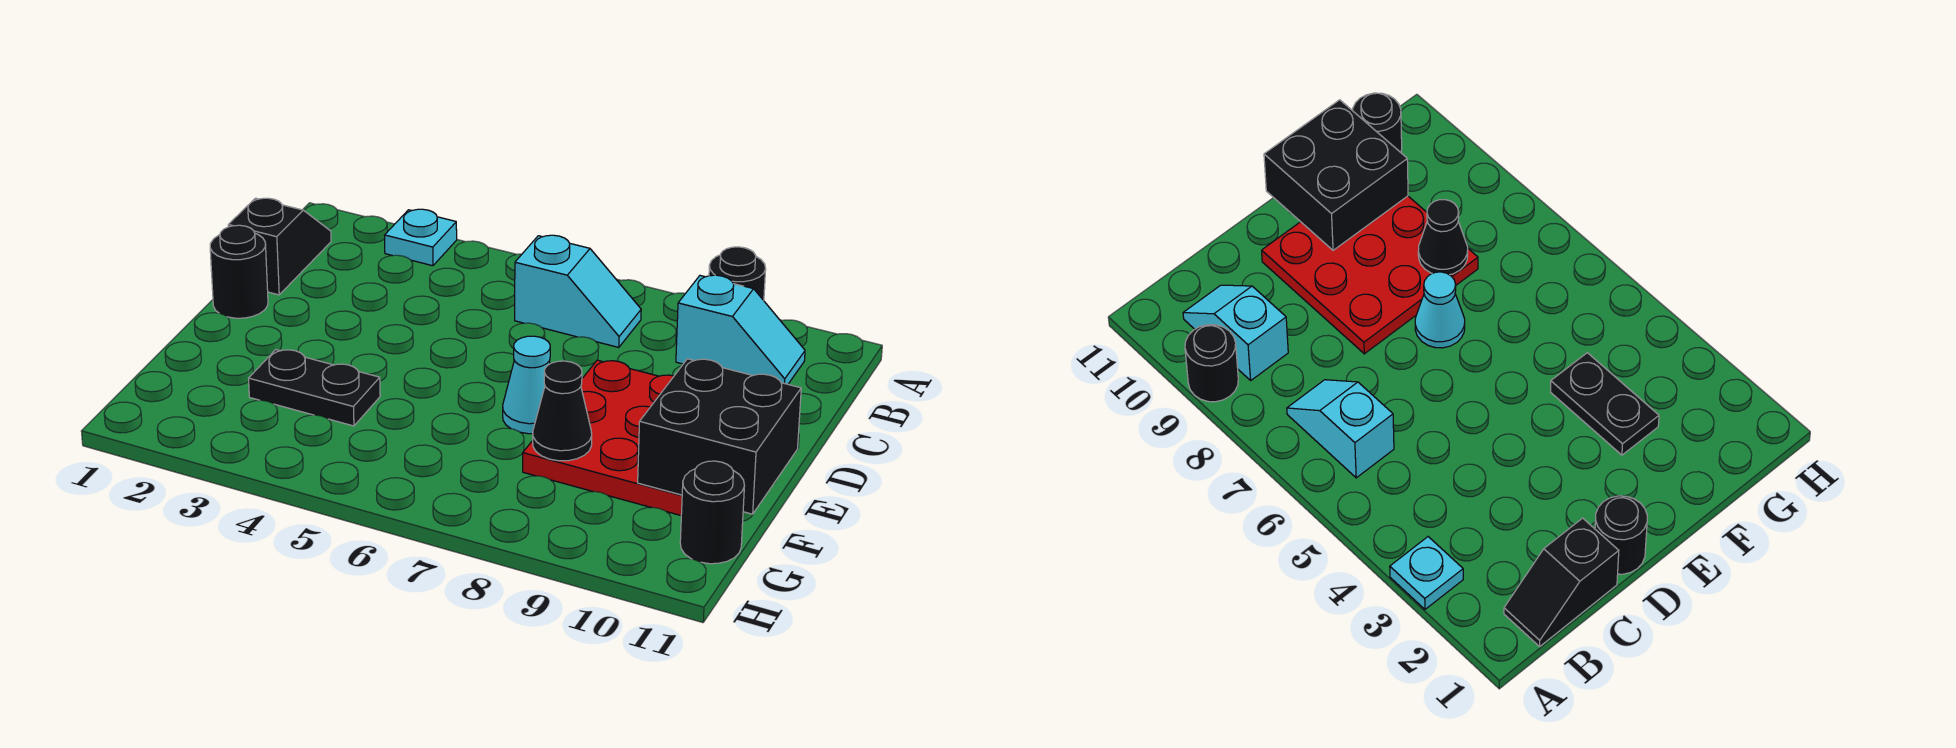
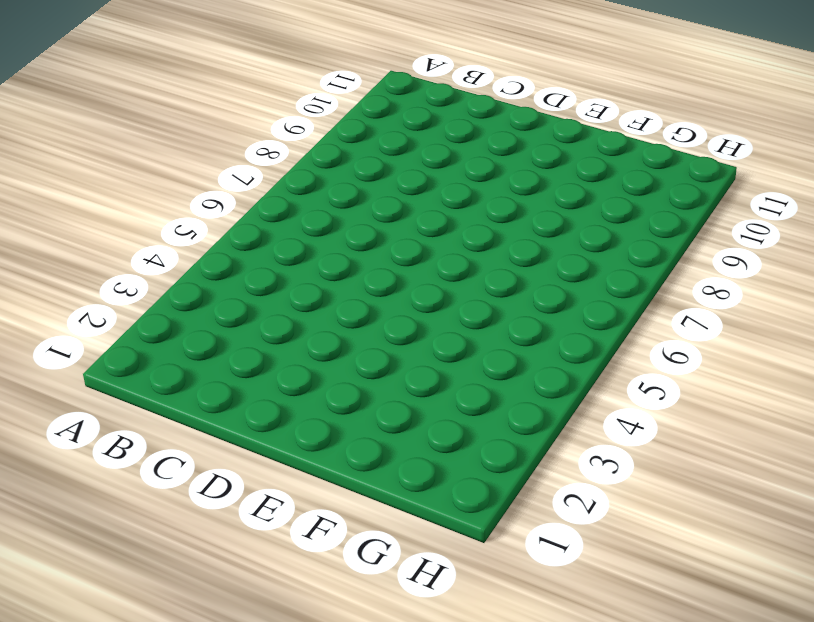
none -> cyan plate A3 level 1
none -> black round brick A9 level 1
none -> black slope B1:C1 level 1 top C

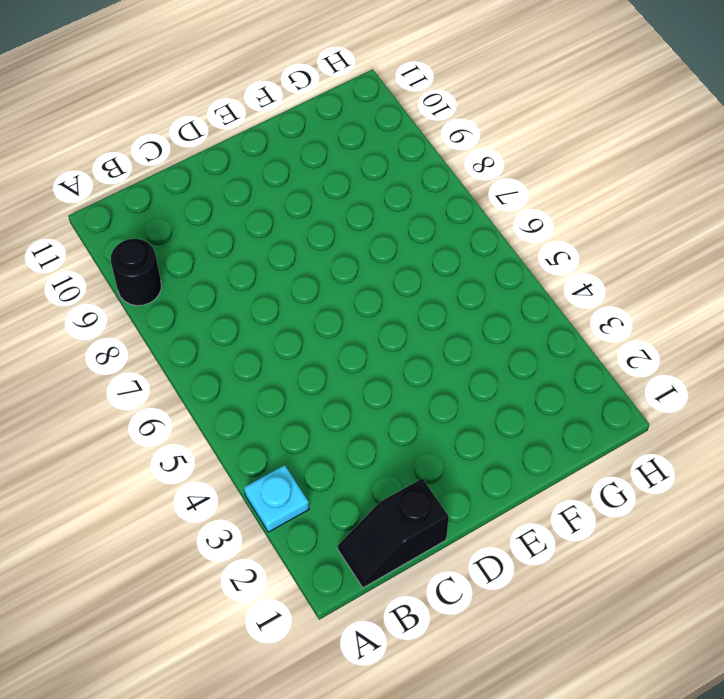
none -> cyan slope B6:B7 level 1 top 6
none -> cyan slope B9:B10 level 1 top 9
none -> black round brick D1 level 1

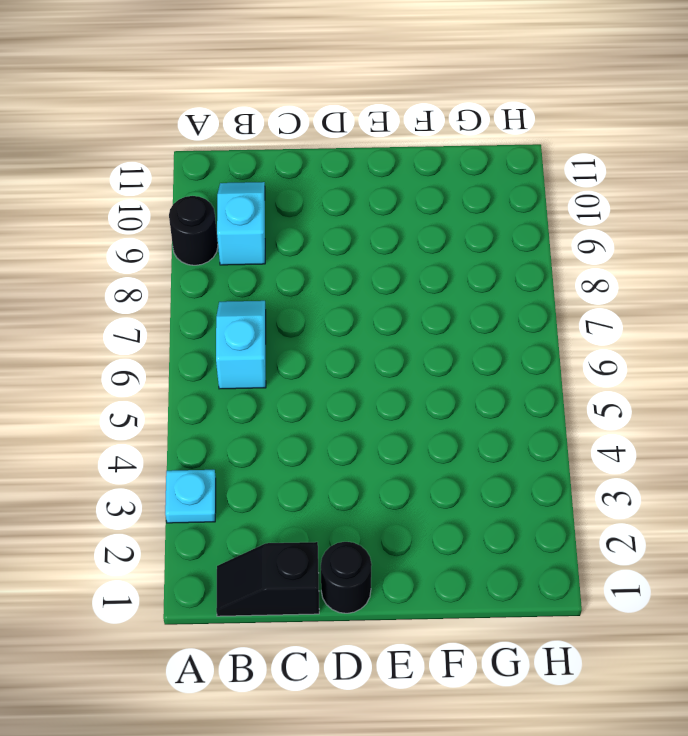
none -> red plate D8:F10 level 1
none -> cyan cone E7 level 1
none -> black plate F3:F4 level 1

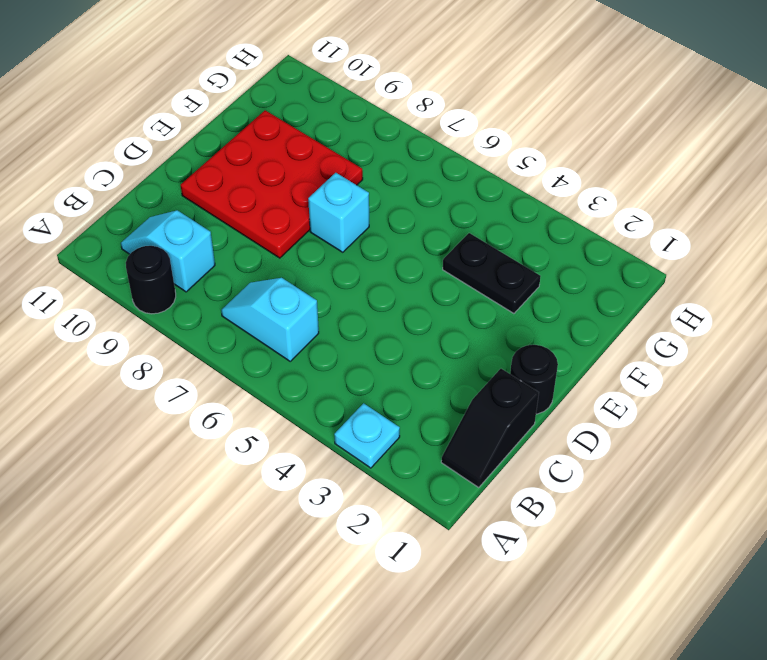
cyan brick E7 level 1 -> cyan cone E7 level 1
none -> black round brick G11 level 1
none -> black brick E10:F11 level 2
none -> black cone F8 level 2

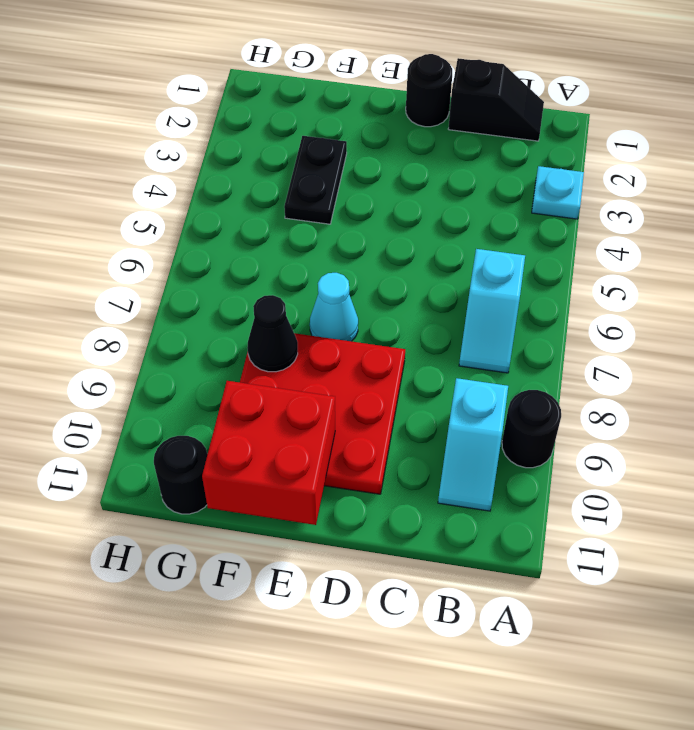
red brick E10:F11 level 2 -> black brick E10:F11 level 2

